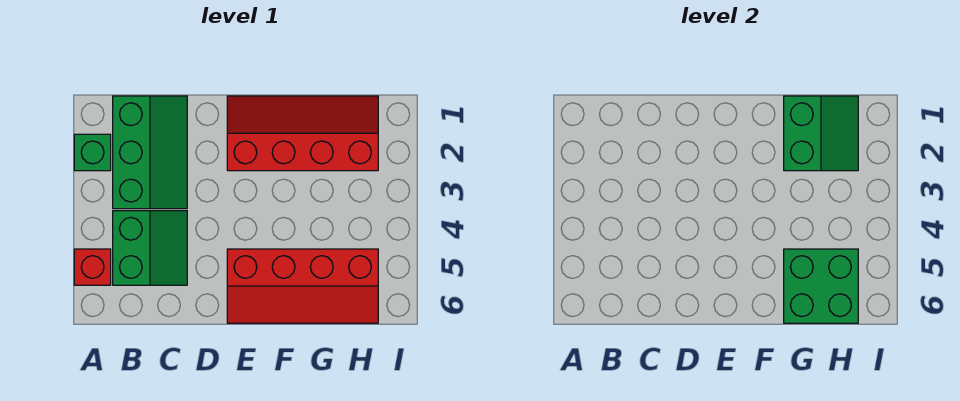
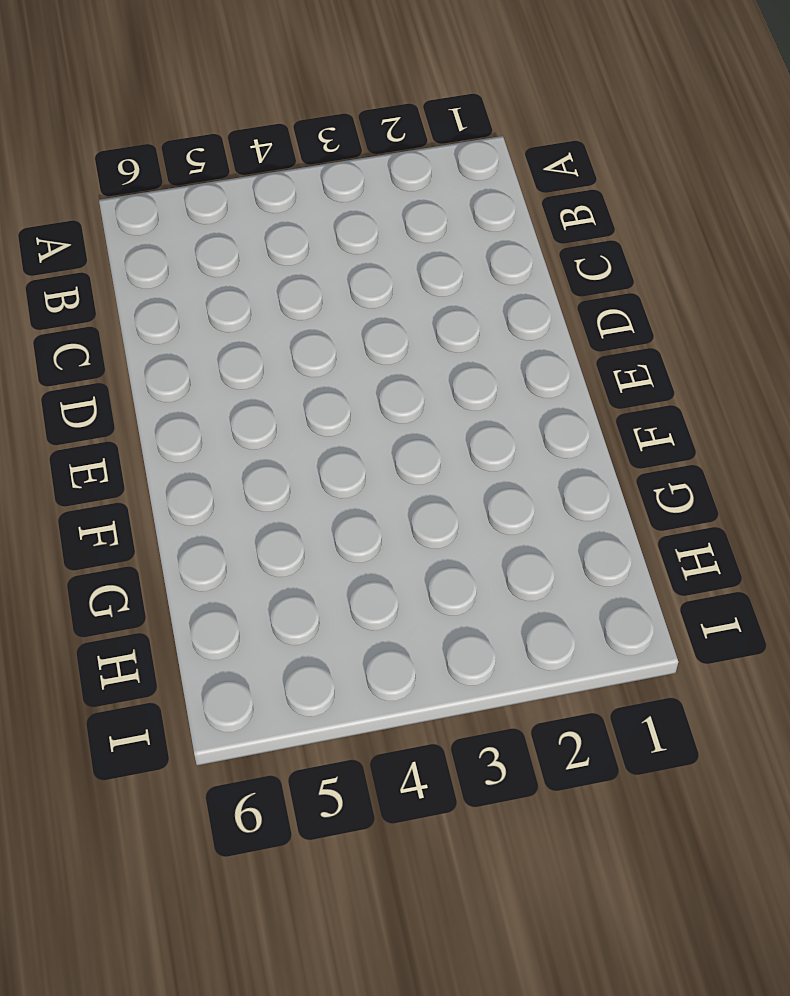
none -> green brick A2 level 1
none -> red brick A5 level 1

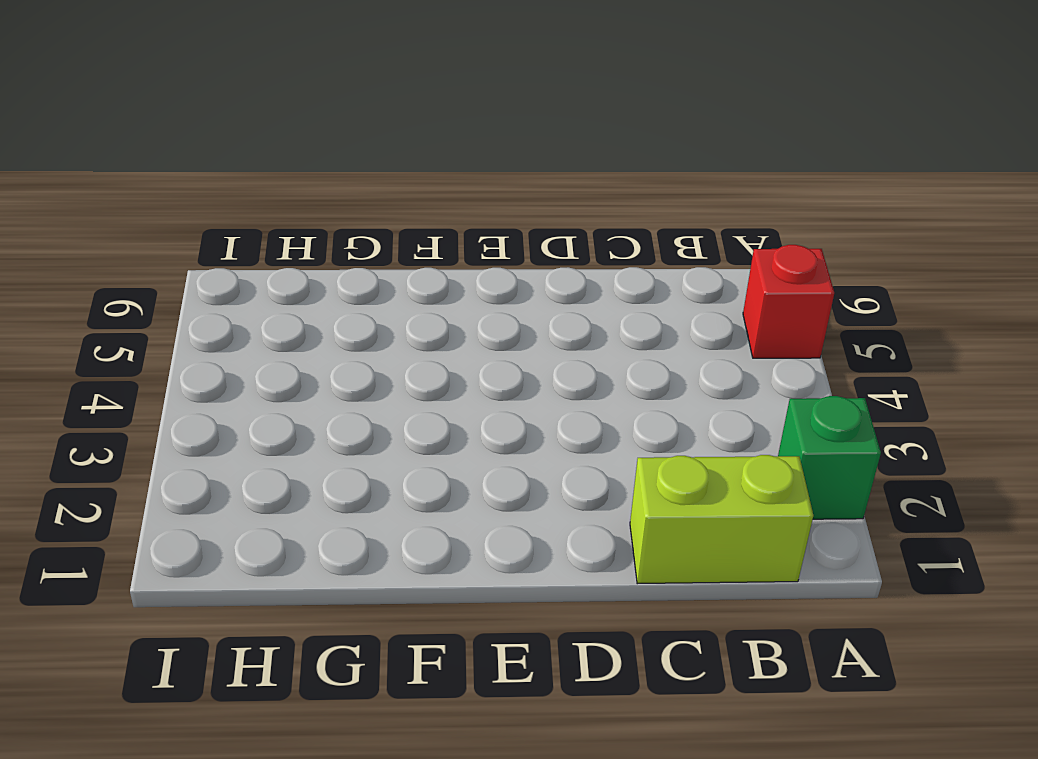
lime brick B1:C1 level 1 -> green slope B1:C3 level 1 top B
none -> green slope B4:C5 level 1 top B
none -> red slope E1:H2 level 1 top 2

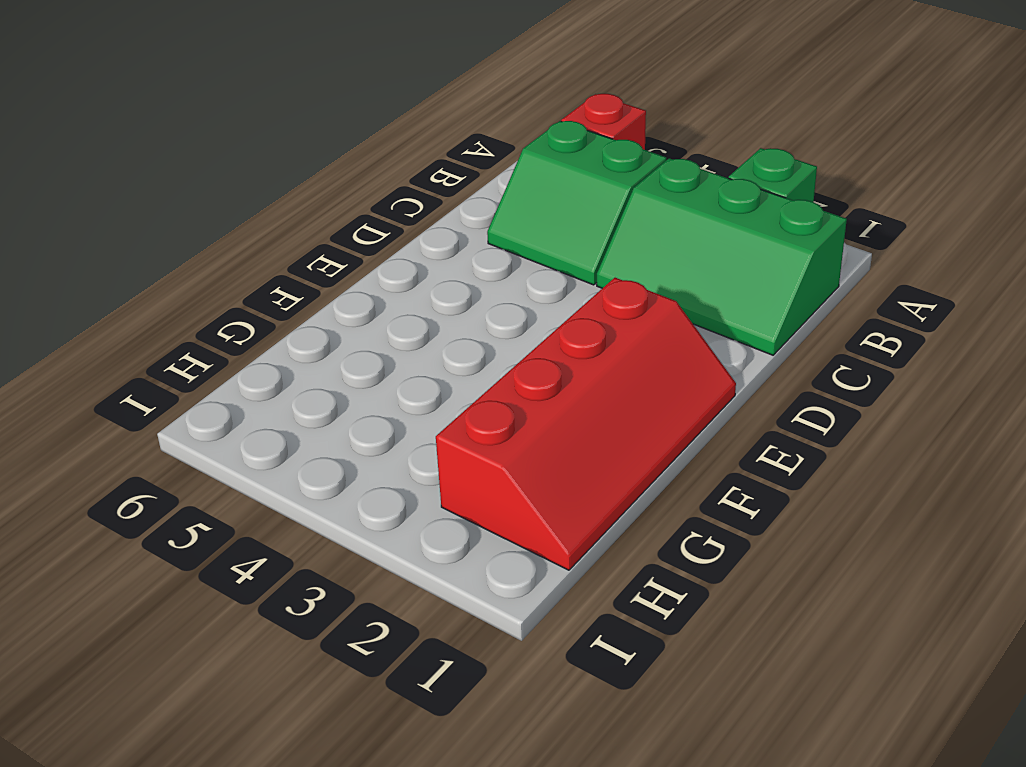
none -> red slope E5:H6 level 1 top 5
none -> green slope G1:H2 level 2 top G

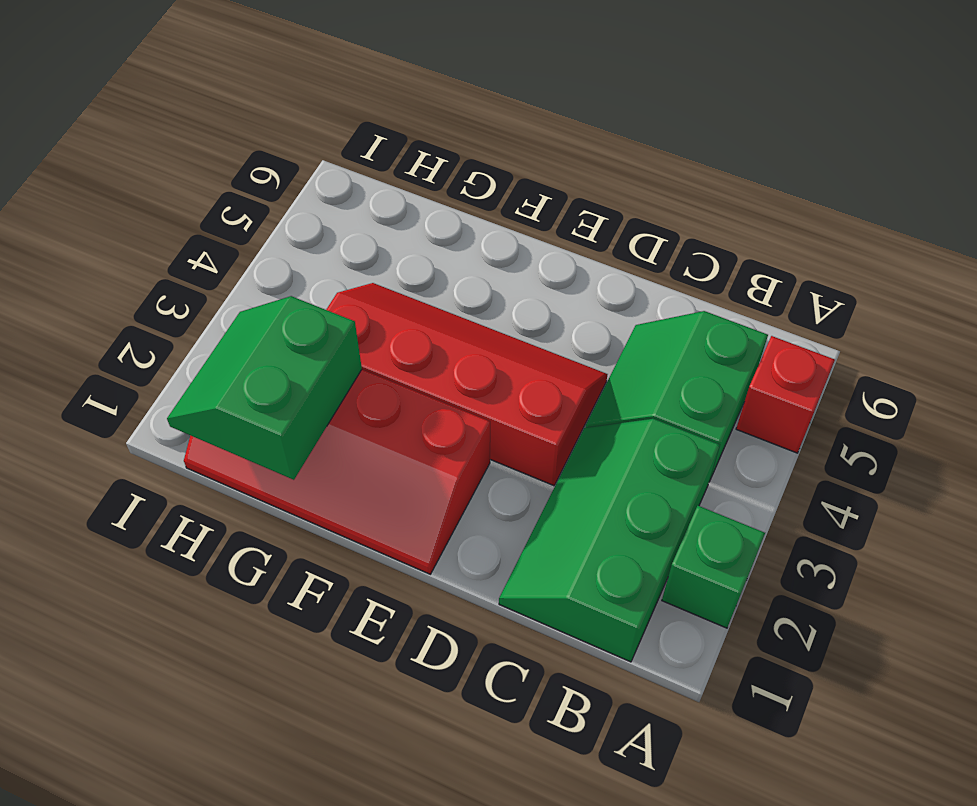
red slope D3:G4 level 1 top 3 -> red slope E5:H6 level 1 top 5
none -> green brick G5:H6 level 2

